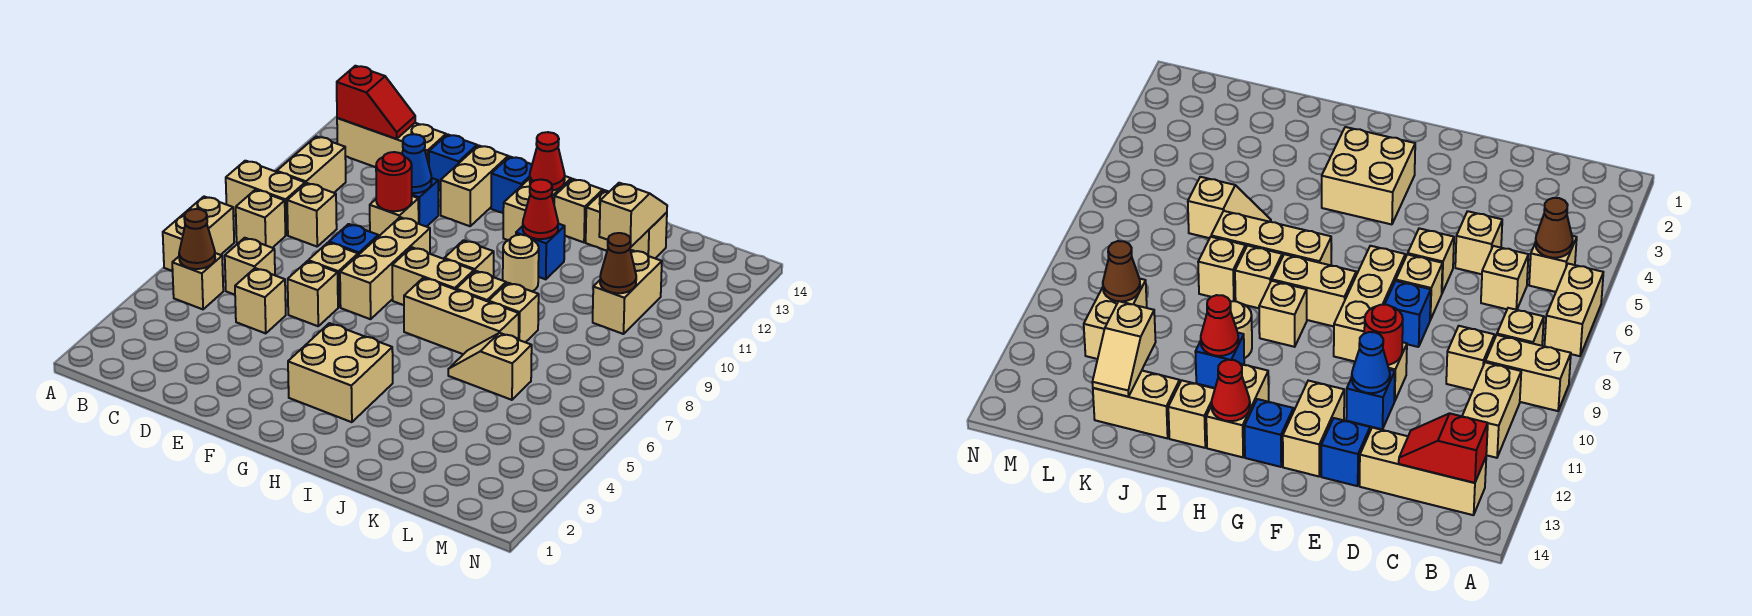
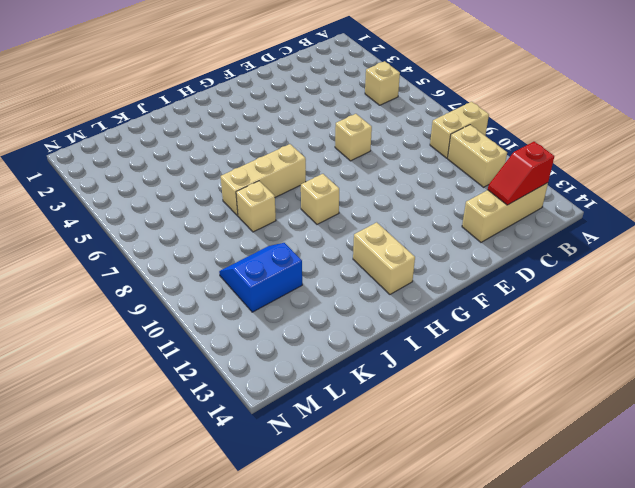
blue slope K10:L11 level 1 top 11 -> tan brick L10:L11 level 1
none -> tan brick A6:A7 level 1
none -> tan brick B8 level 1
none -> tan brick C6 level 1
none -> tan brick C9 level 1

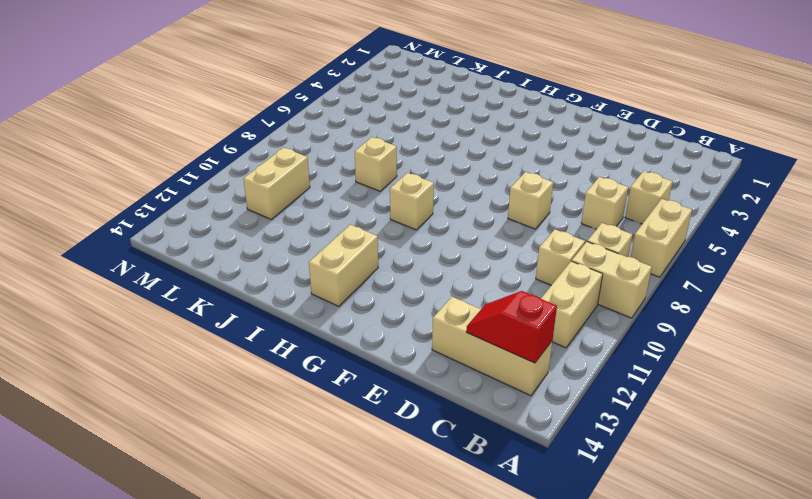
none -> tan brick D5 level 1
none -> tan brick E6 level 1
none -> blue brick E8 level 1
none -> tan brick E10 level 1

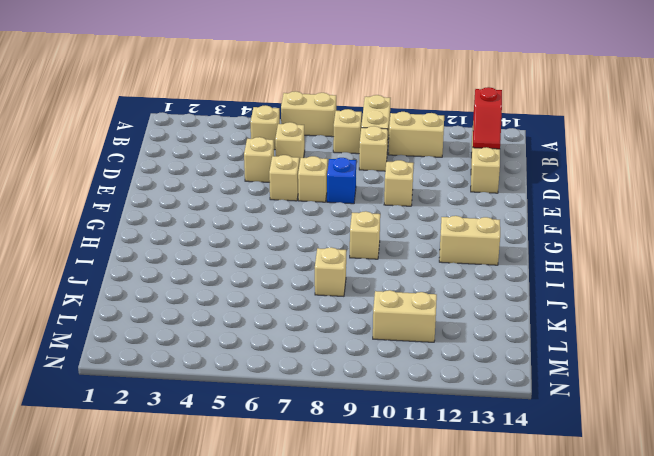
none -> blue brick E11 level 1
none -> blue brick E13 level 1
none -> tan brick F7:F9 level 1
none -> tan brick F12:F13 level 1

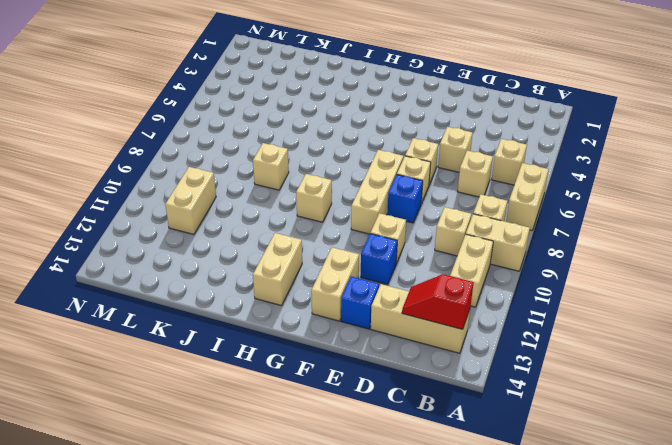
none -> tan brick G3:H4 level 1
none -> tan brick G8:H8 level 1
none -> blue brick G13 level 1
none -> tan brick H7:J7 level 1

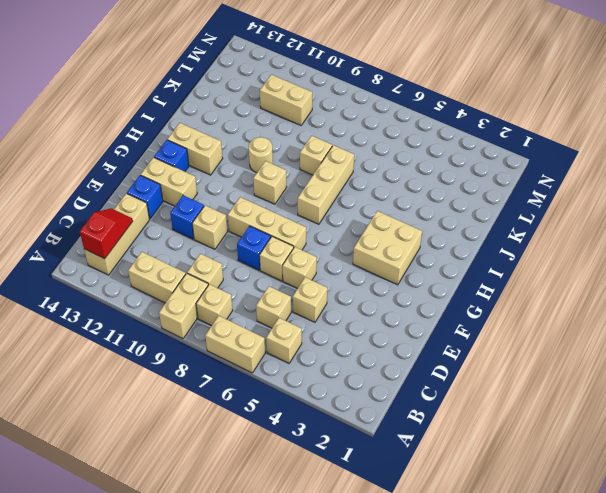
none -> tan brick G8:H8 level 1
none -> tan brick I8 level 1
none -> blue brick I11 level 1
none -> tan brick I13 level 1

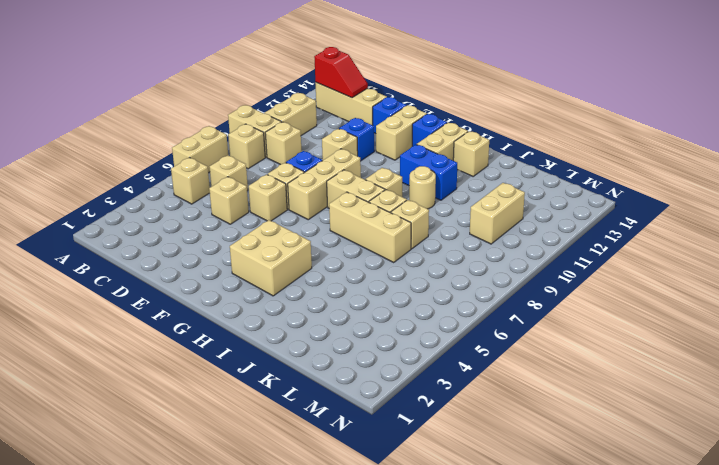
blue brick H11:I11 level 1 -> blue brick I11 level 1
none -> tan slope J6:K6 level 1 top K
none -> tan brick J13:K13 level 1
none -> brown cone B5 level 2
none -> red round brick E10 level 2

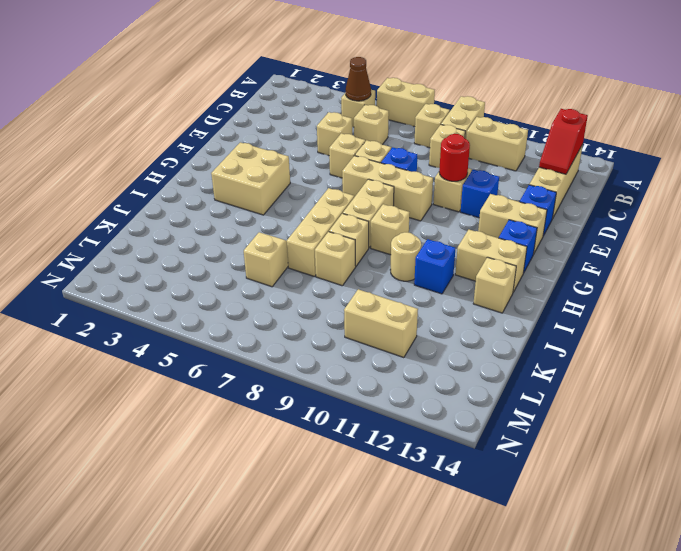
none -> tan brick J13:K13 level 1
none -> blue cone E11 level 2
none -> red cone H13 level 2
none -> red cone I11 level 2

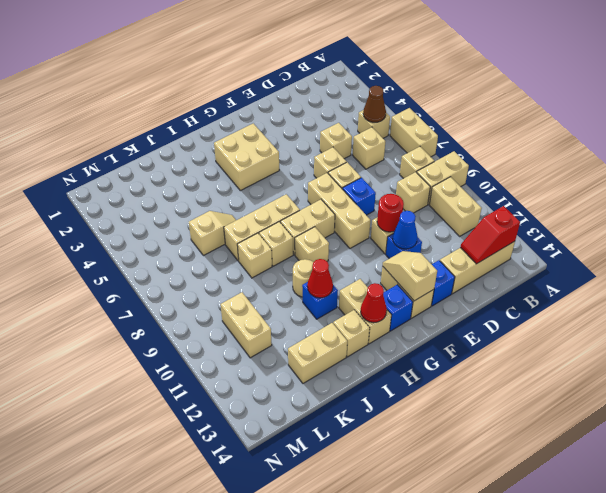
tan slope F12:F13 level 2 top 13 -> tan slope K12:K13 level 2 top 12
none -> brown cone L10 level 2

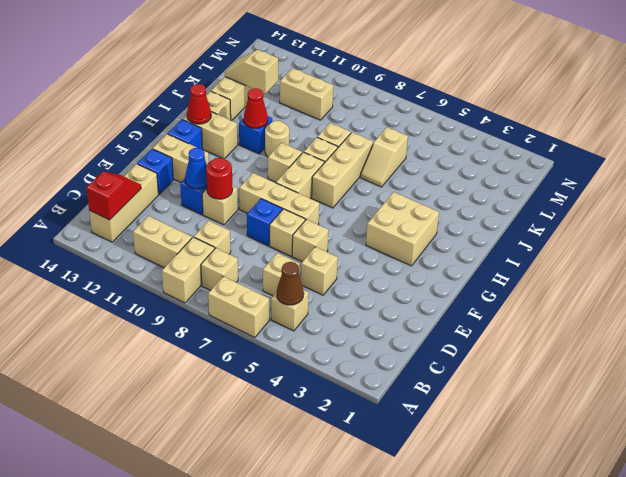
none -> brown cone L10 level 2

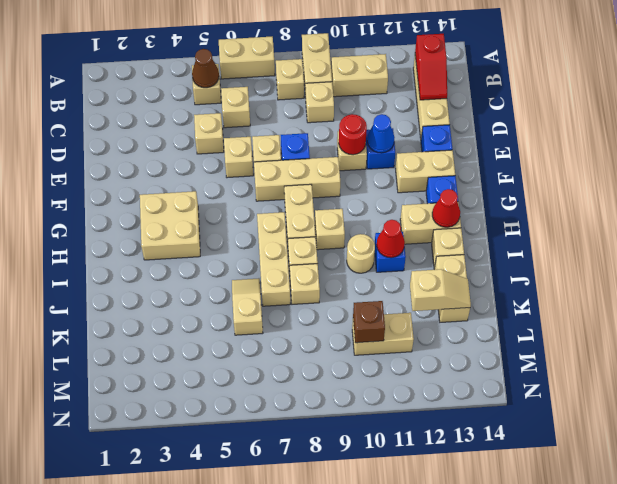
brown brick L10 level 2 -> brown cone L10 level 2

